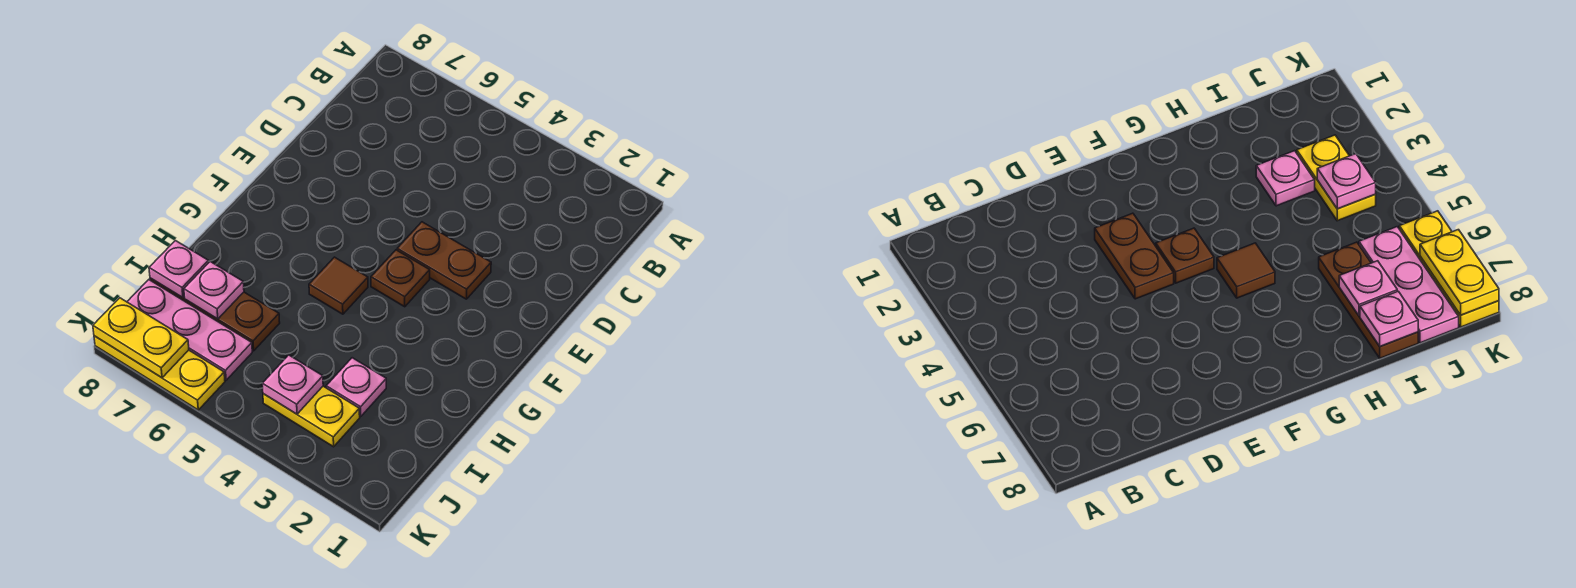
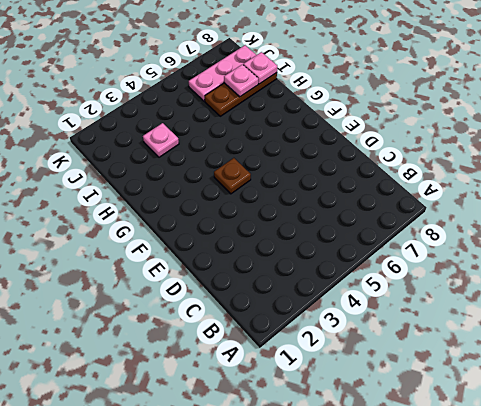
none -> brown plate E3:E4 level 1
none -> brown tile G5 level 1
none -> yellow plate J3:J4 level 1

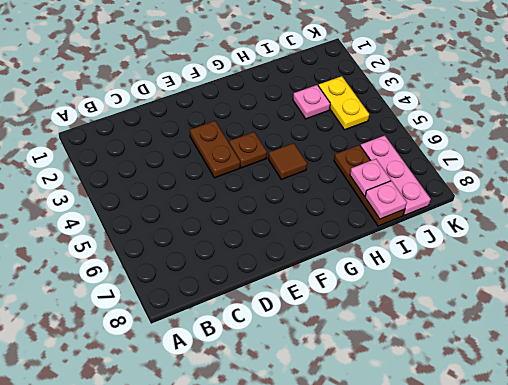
none -> yellow plate K6:K8 level 1
none -> pink plate J4 level 2
none -> yellow plate K7:K8 level 2

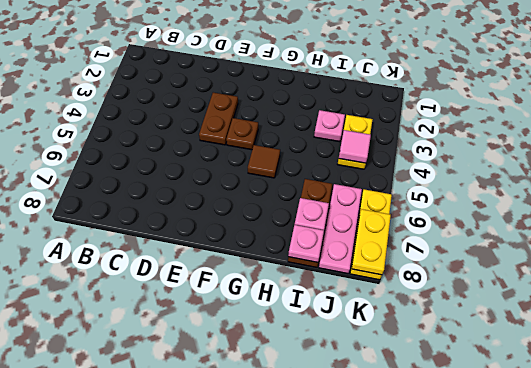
pink tile J4 level 2 -> pink plate J4 level 2

